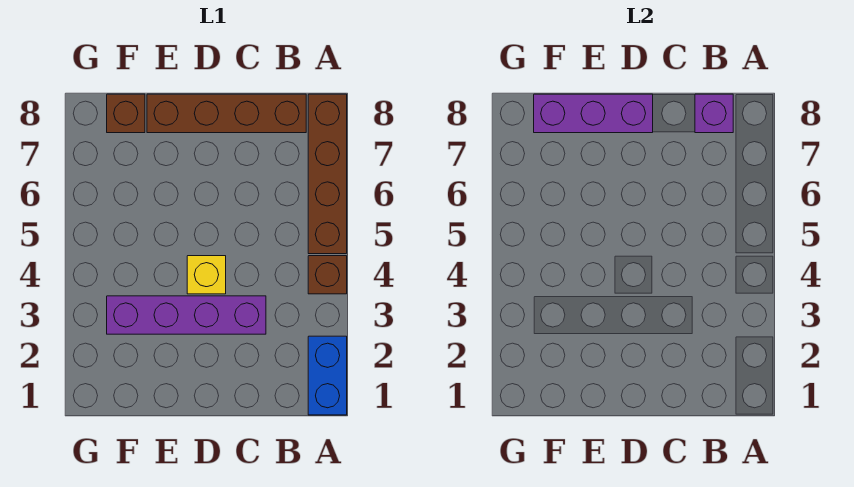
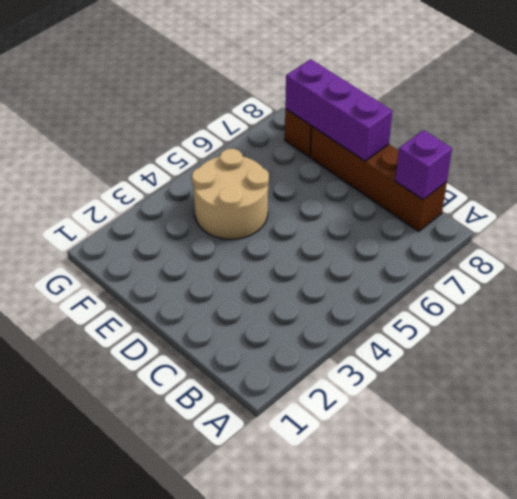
tan round brick E4:F5 level 1 -> none
none -> blue brick A1:A2 level 1
none -> brown brick A4 level 1

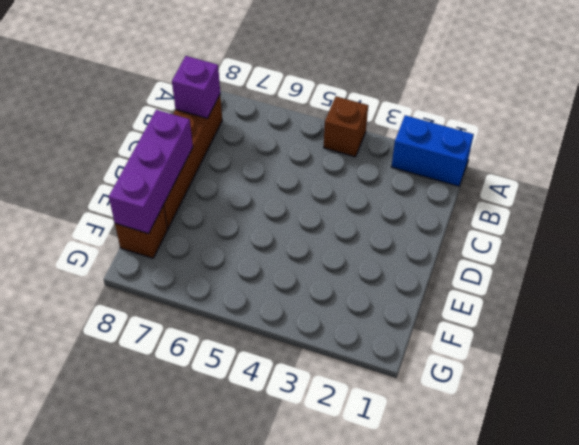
none -> brown brick A5:A8 level 1
none -> purple brick C3:F3 level 1

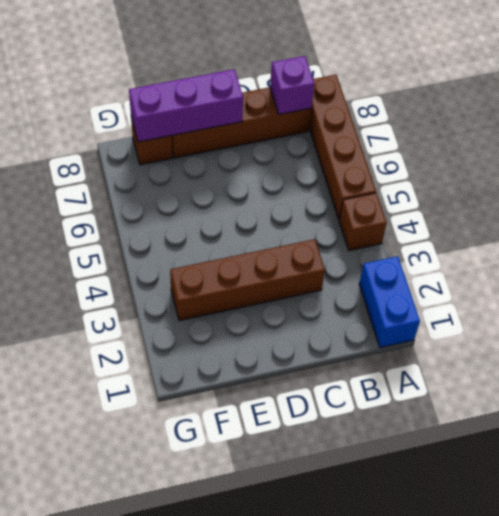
brown brick C3:F3 level 1 -> purple brick C3:F3 level 1
none -> yellow brick D4 level 1

